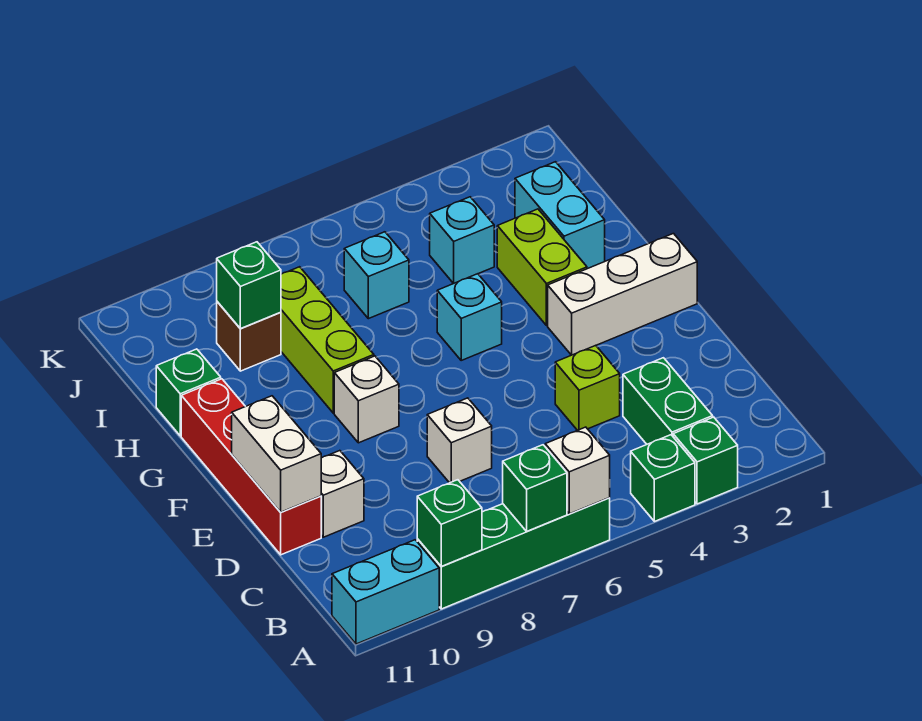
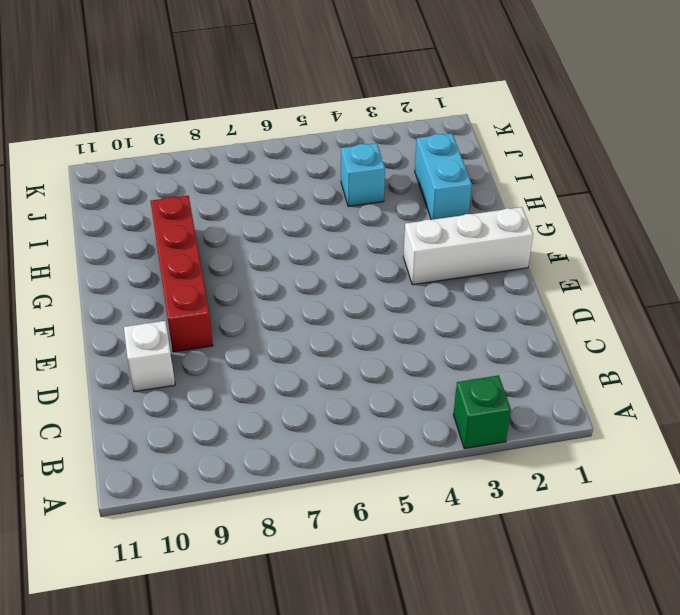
red brick E9:H9 level 1 -> red brick D11:G11 level 1
none -> green brick A4 level 1
none -> green brick A6:A9 level 1
none -> cyan brick A10:A11 level 1

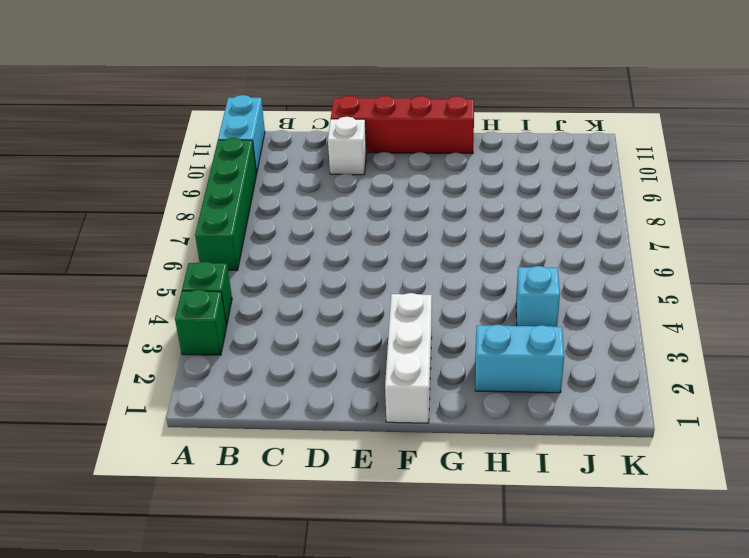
none -> green brick B3:C3 level 1
none -> lime brick D4 level 1
none -> white brick D7 level 1

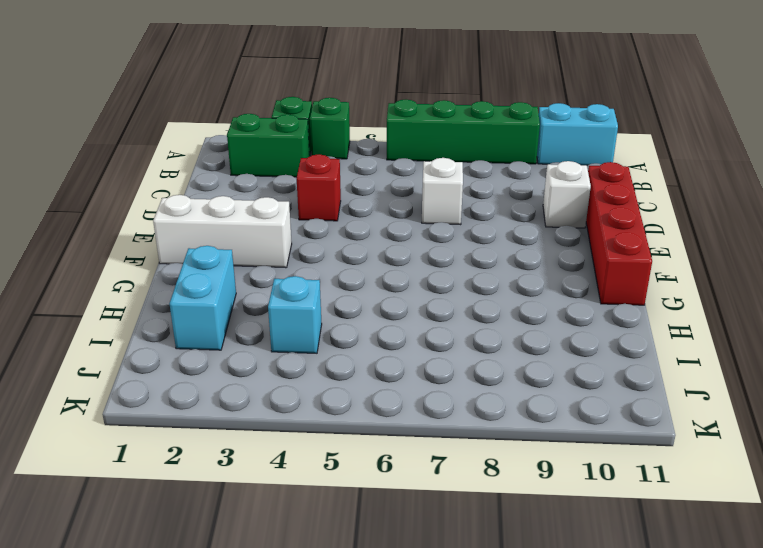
green brick B2:B3 level 1 -> green brick B3:C3 level 1
red brick D4 level 1 -> lime brick D4 level 1
none -> white brick F8 level 1
none -> lime brick G3:H3 level 1
none -> cyan brick G5 level 1

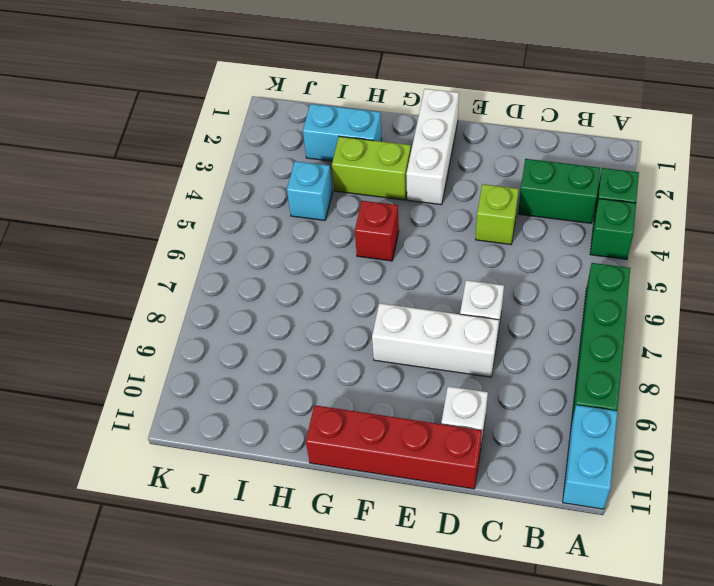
white brick D8:F8 level 1 -> white brick F8 level 1
red brick G5 level 1 -> cyan brick G5 level 1
none -> lime brick G8:I8 level 1
none -> green brick H11 level 1
none -> cyan brick I6 level 1

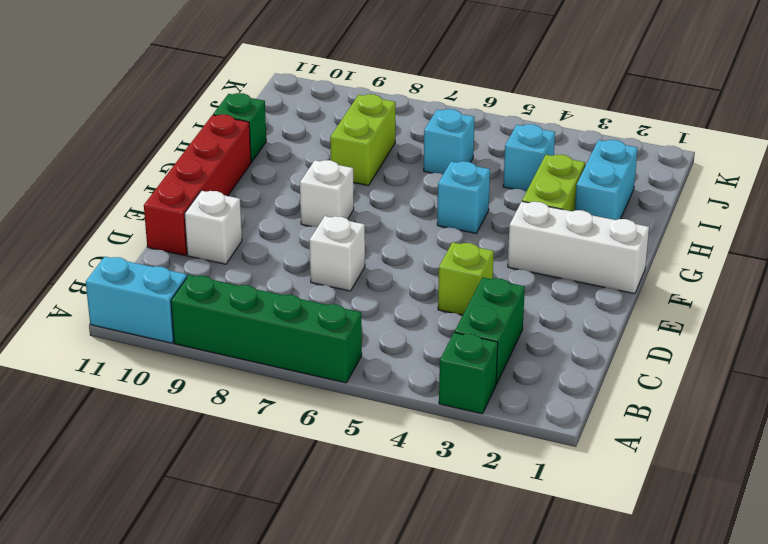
lime brick H8:I8 level 1 -> lime brick G8:I8 level 1
none -> green brick A4 level 1
none -> brown brick I9 level 1
none -> white brick A6 level 2

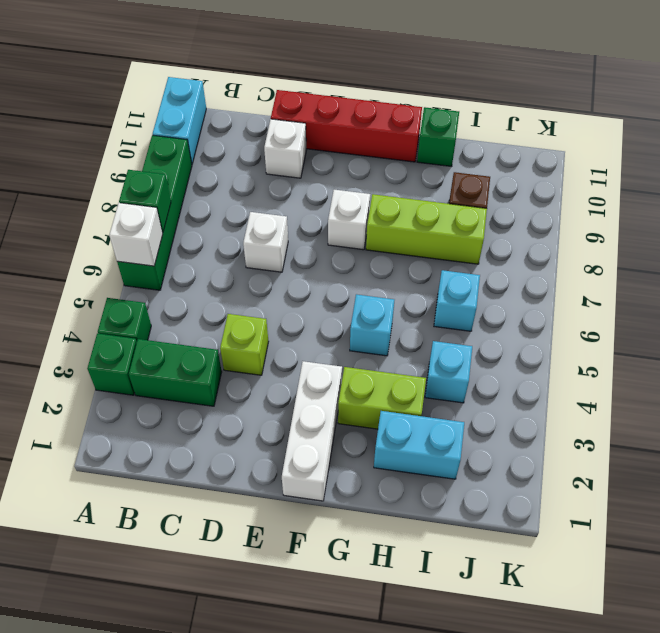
none -> green brick A9 level 2
none -> white brick D11:E11 level 2
none -> green brick I9 level 2

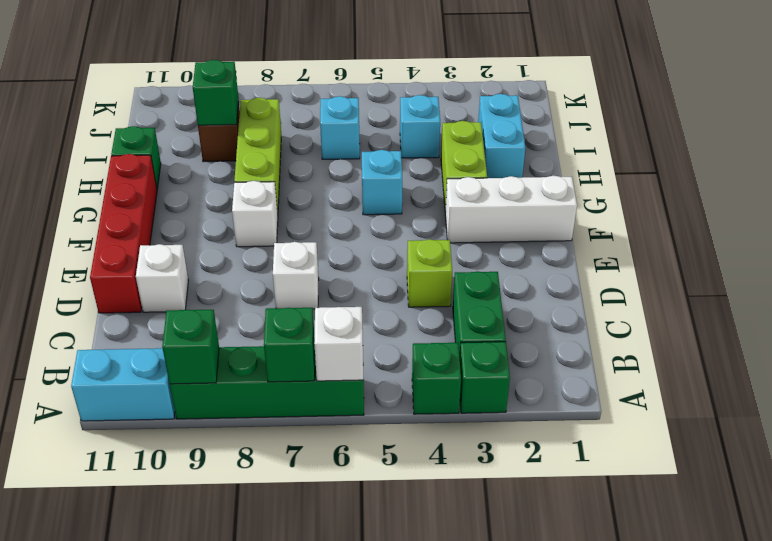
none -> white brick D11:E11 level 2

